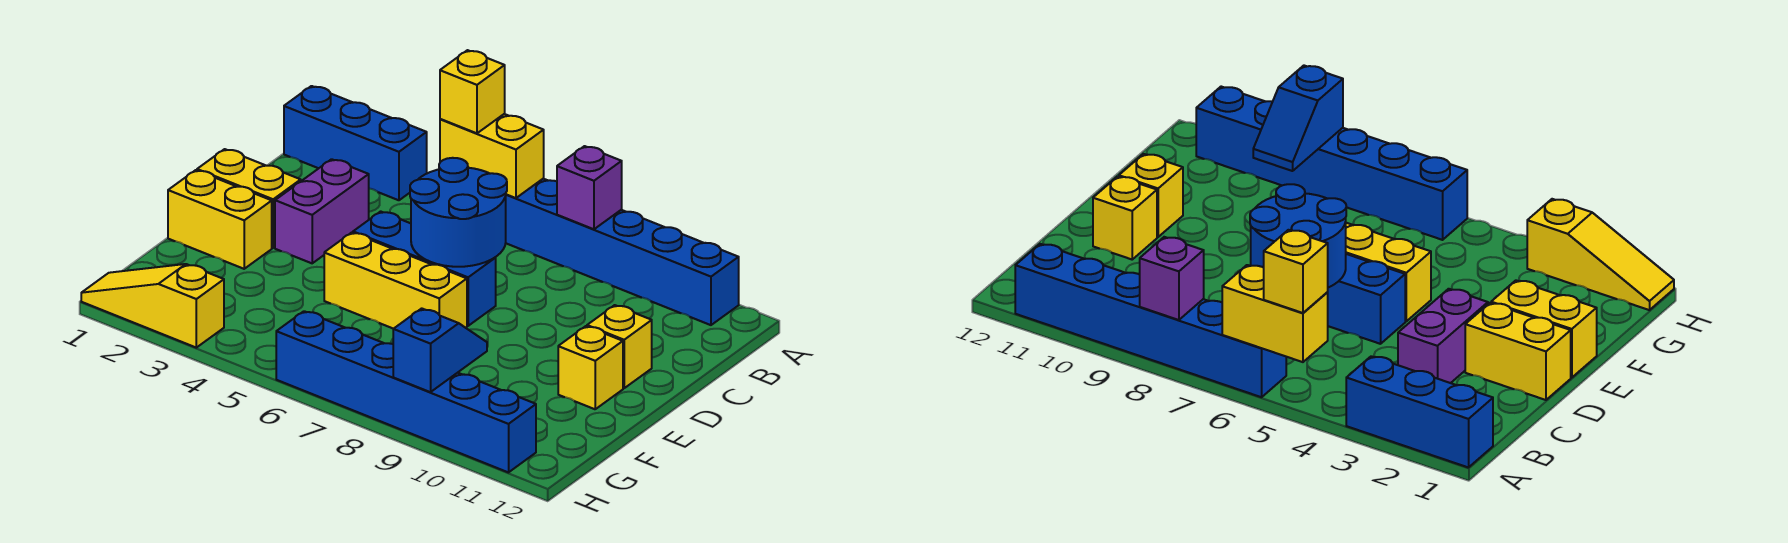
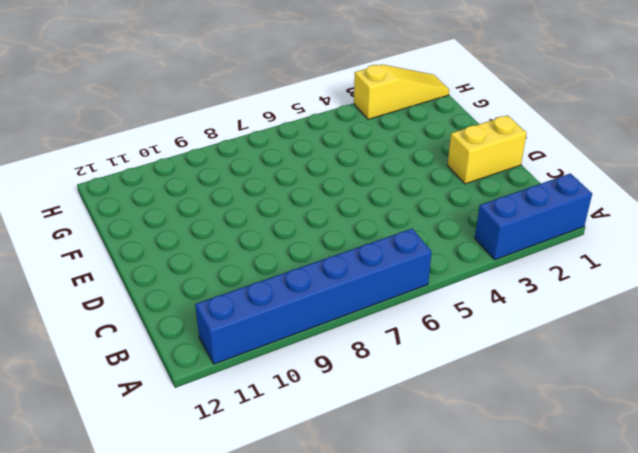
none -> purple brick C3:D3 level 1
none -> blue brick D5:D7 level 1
none -> yellow brick D11 level 1

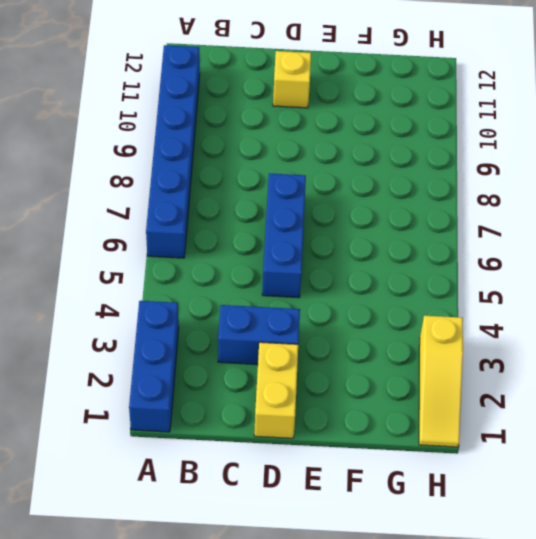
blue brick C3:D3 level 1 -> purple brick C3:D3 level 1
none -> yellow brick E1:E2 level 1
none -> yellow brick E5:E7 level 1
none -> yellow brick E11 level 1

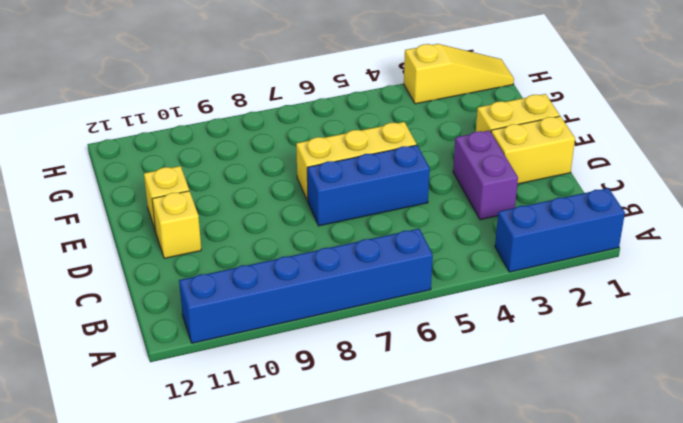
none -> blue brick H6:H11 level 1
none -> yellow brick A5:A6 level 2
none -> purple brick A8 level 2

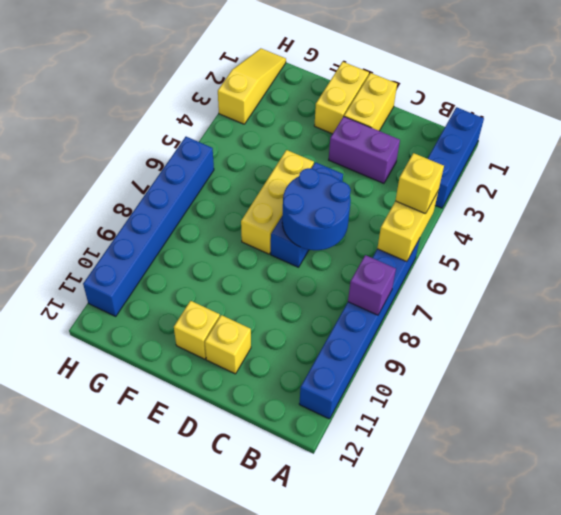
none -> blue slope G9:H9 level 2 top H

